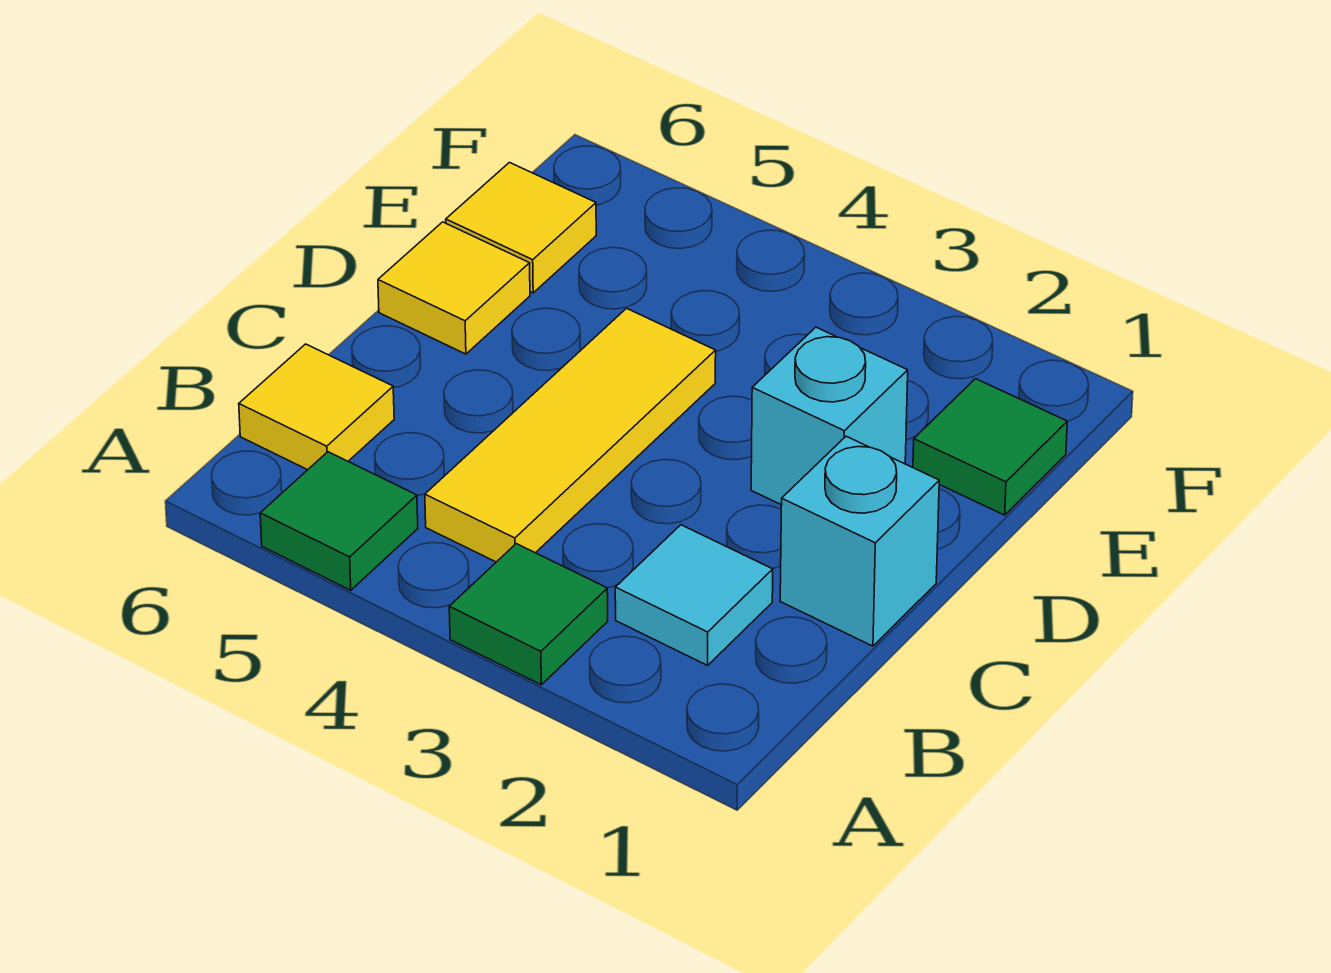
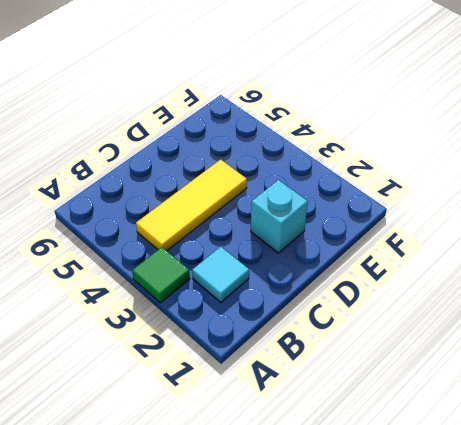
none -> green tile A5 level 1
none -> yellow tile B6 level 1

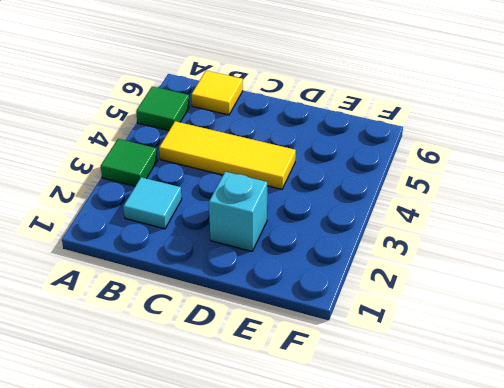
none -> cyan brick C1 level 1
none -> yellow tile D6 level 1

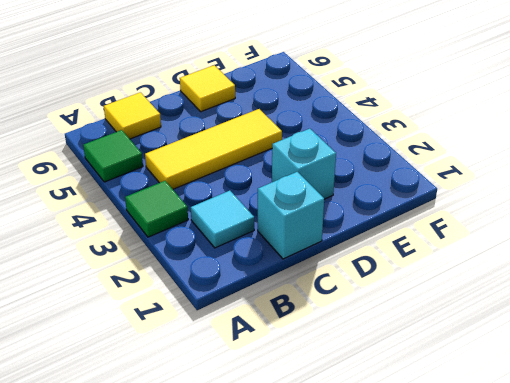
none -> green tile E1 level 1
none -> yellow tile E6 level 1

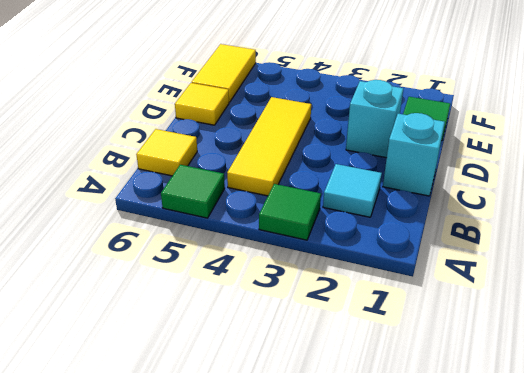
yellow tile E6:F6 level 1 -> yellow tile E6 level 1

